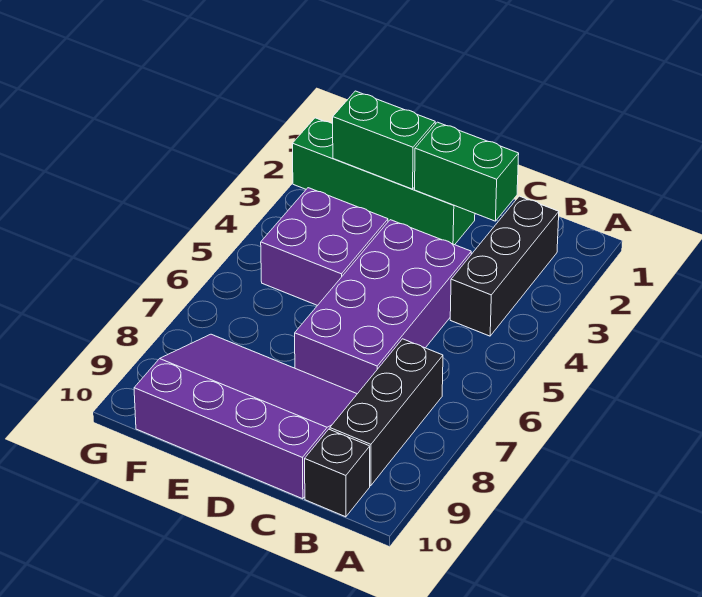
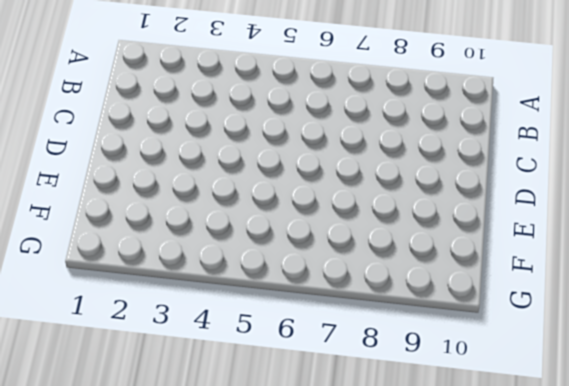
none -> black brick B2:B4 level 1
none -> black brick B7:B9 level 1

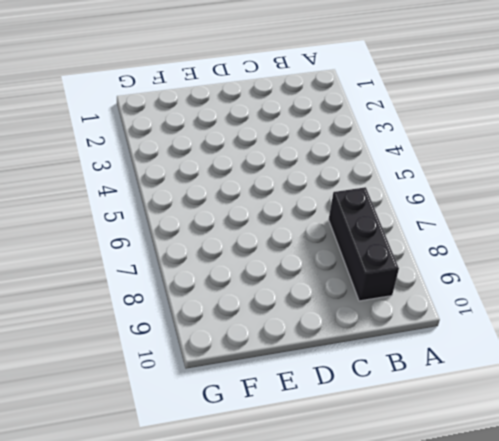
none -> black brick B2:B4 level 1
none -> black brick B10 level 1

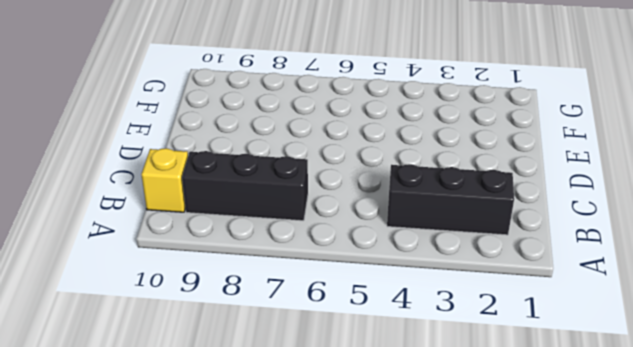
yellow brick B10 level 1 -> black brick B10 level 1
none -> purple brick C4:D7 level 1
none -> purple slope C8:F10 level 1 top 10

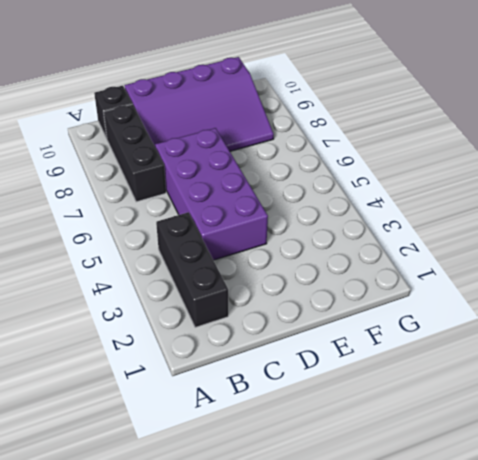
none -> green brick D2:G2 level 1
none -> purple brick E4:F5 level 1

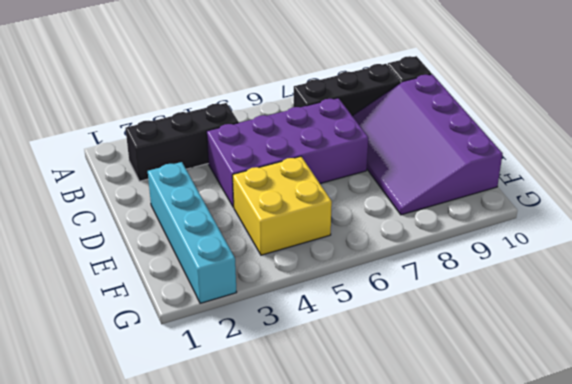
cyan brick D2:G2 level 1 -> green brick D2:G2 level 1
yellow brick E4:F5 level 1 -> purple brick E4:F5 level 1
none -> green brick C2:D2 level 2
none -> green brick E2:F2 level 2

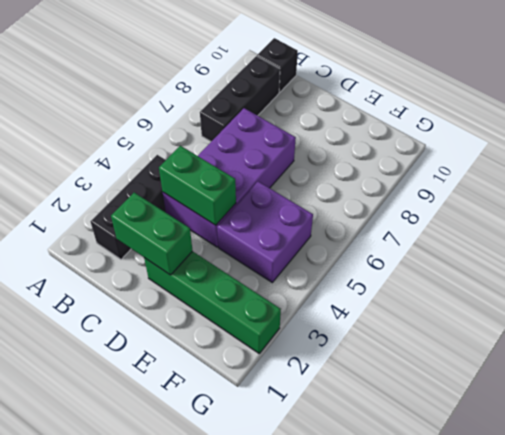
green brick C4:D4 level 2 -> green brick E2:F2 level 2
none -> purple slope C8:F10 level 1 top 10

